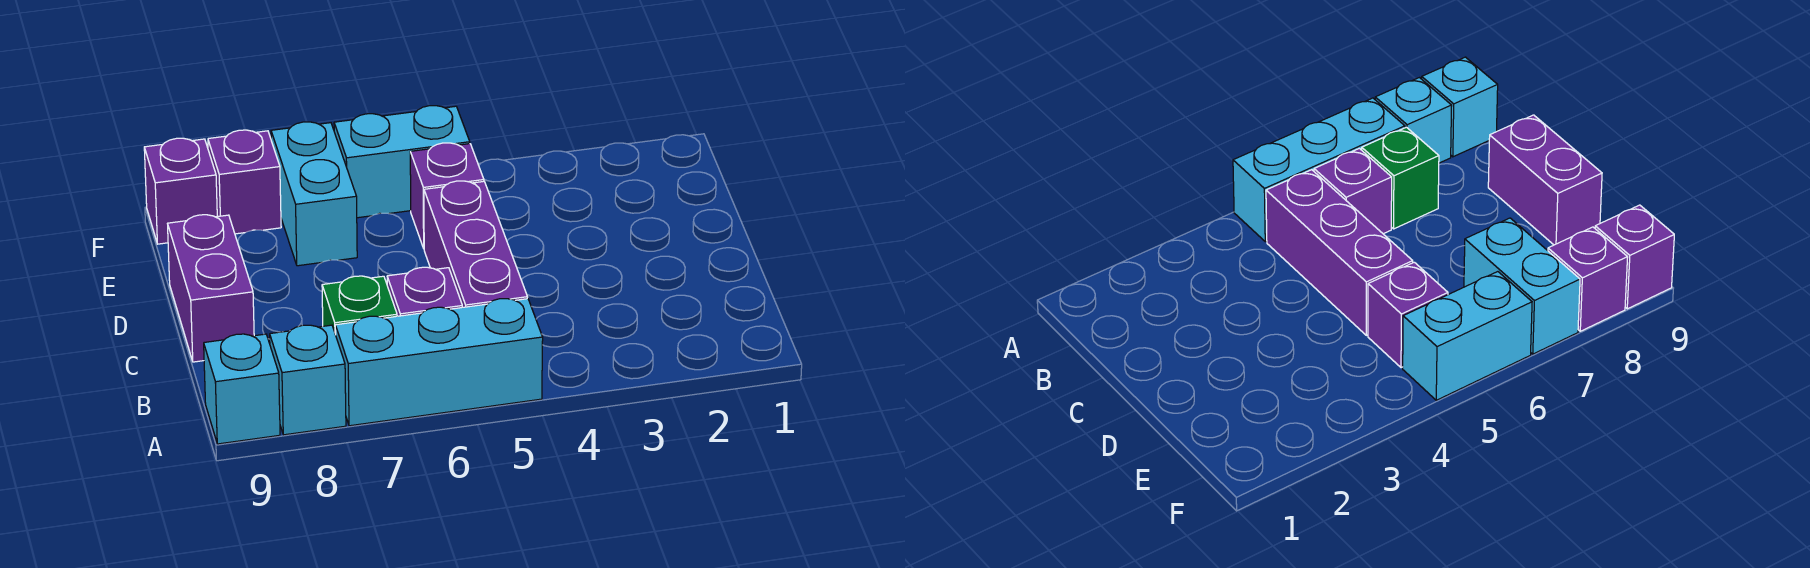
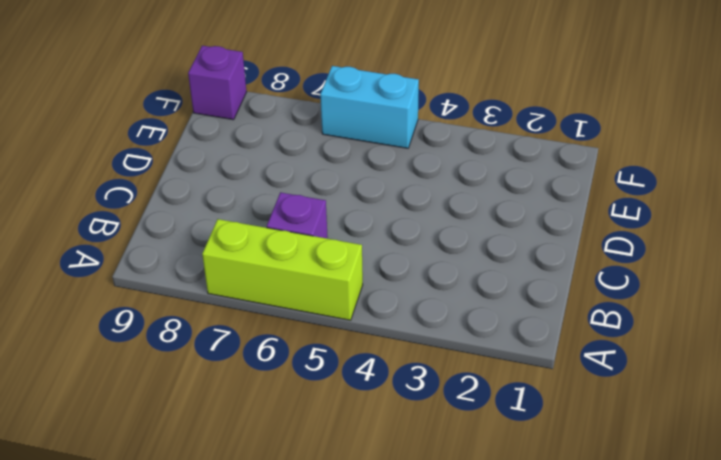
lime brick A5:A7 level 1 -> cyan brick A5:A7 level 1
none -> cyan brick A8 level 1
none -> cyan brick A9 level 1
none -> purple brick B5:D5 level 1

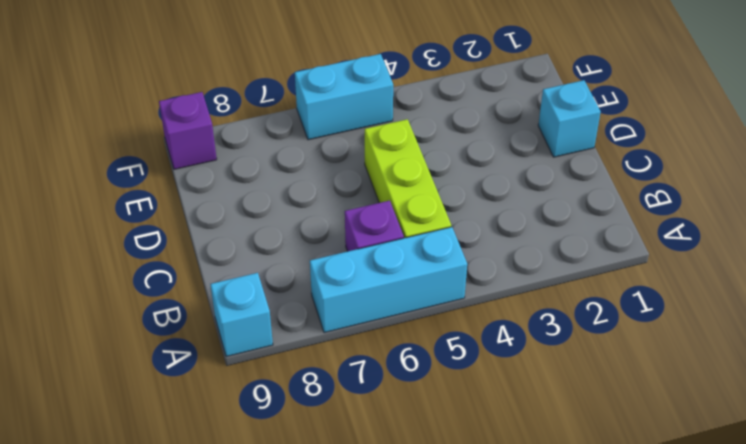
lime brick B5:D5 level 1 -> purple brick B5:D5 level 1
cyan brick D1 level 1 -> cyan brick A8 level 1
none -> green brick B7 level 1
none -> purple brick C9:D9 level 1
none -> purple brick E5 level 1

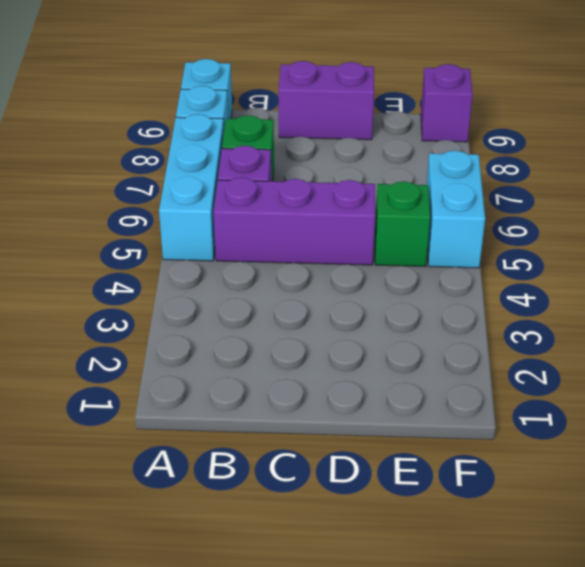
green brick E5 level 1 -> purple brick E5 level 1
none -> cyan brick E7:F7 level 1
none -> purple brick F8 level 1

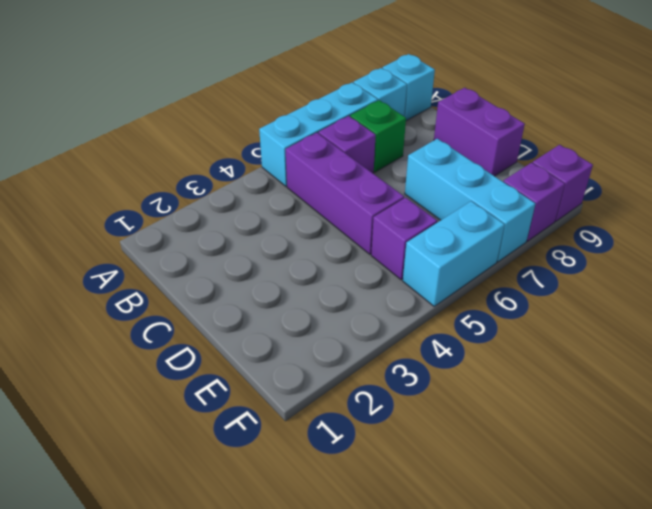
cyan brick D7:F7 level 1 -> cyan brick E7:F7 level 1

